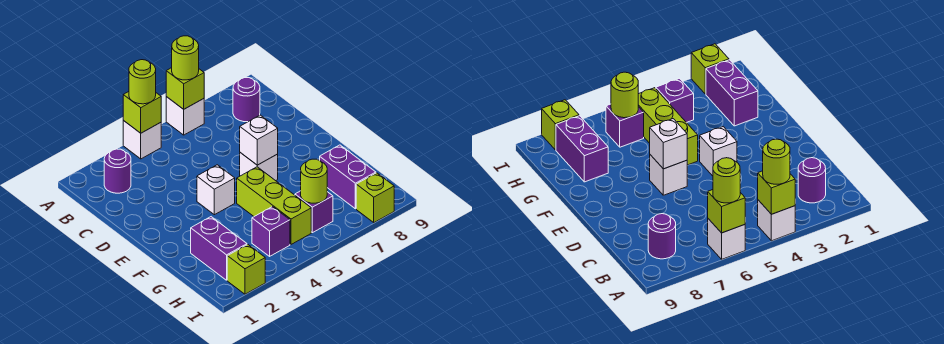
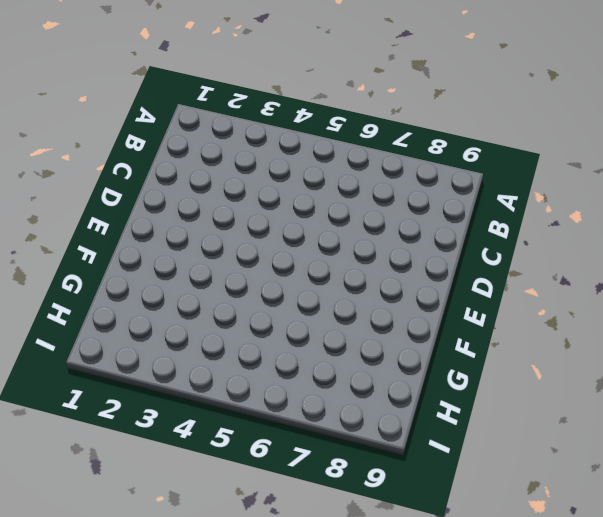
none -> white brick A4 level 1
none -> white brick A6 level 1
none -> purple round brick B2 level 1

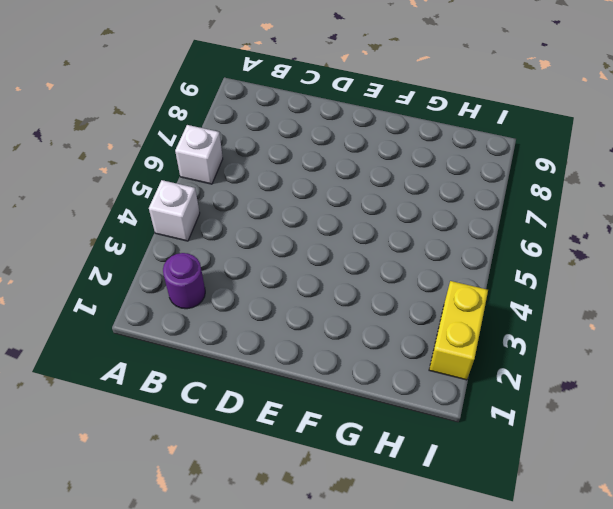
yellow brick I2:I3 level 1 -> lime brick I2 level 1
none -> purple round brick B8 level 1
none -> white brick E4 level 1
none -> white brick E6 level 1

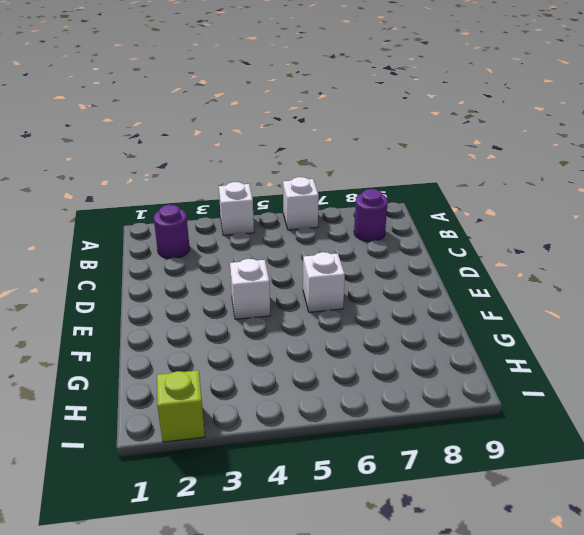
none -> lime brick F5:H5 level 1
none -> purple brick G2:H2 level 1
none -> purple brick G8:H8 level 1

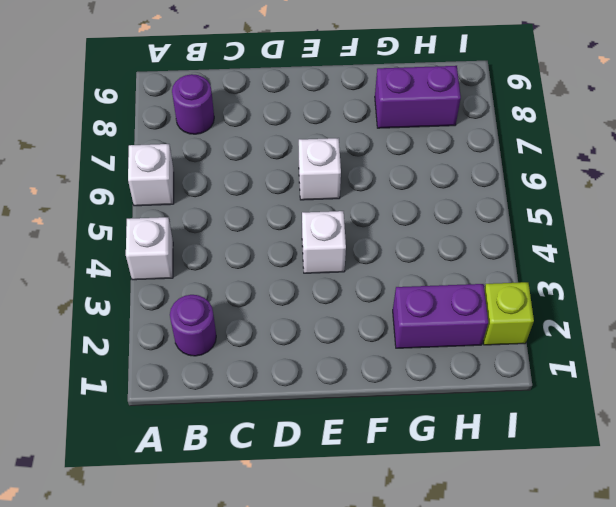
none -> lime brick F5:H5 level 1
none -> purple brick H4 level 1
none -> purple brick H6 level 1

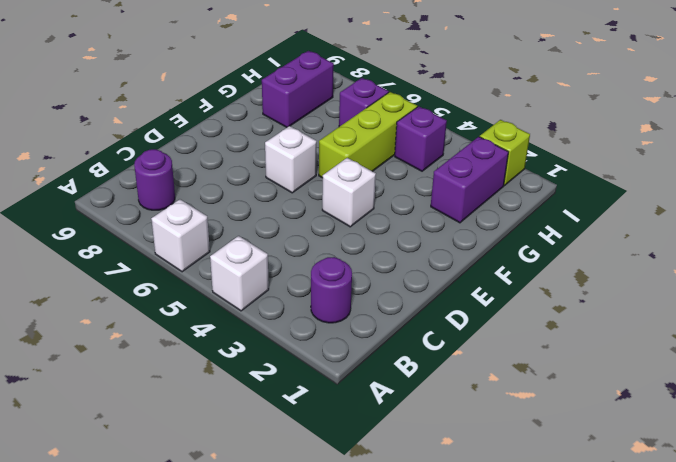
none -> lime brick I8 level 1
none -> lime brick A4 level 2
none -> lime brick A6 level 2

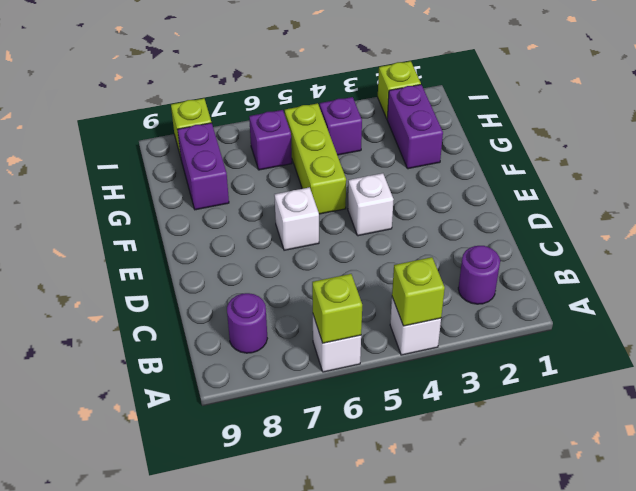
none -> white brick E6 level 2
none -> lime round brick H6 level 2
none -> lime round brick A4 level 3

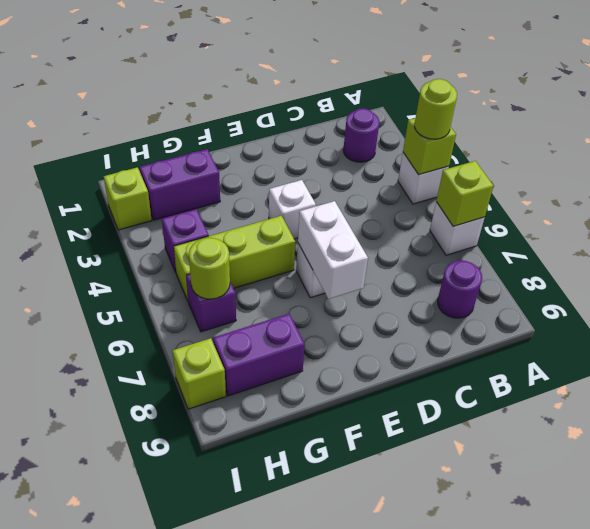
white brick E6:E7 level 2 -> white brick E6 level 2
none -> lime round brick A6 level 3

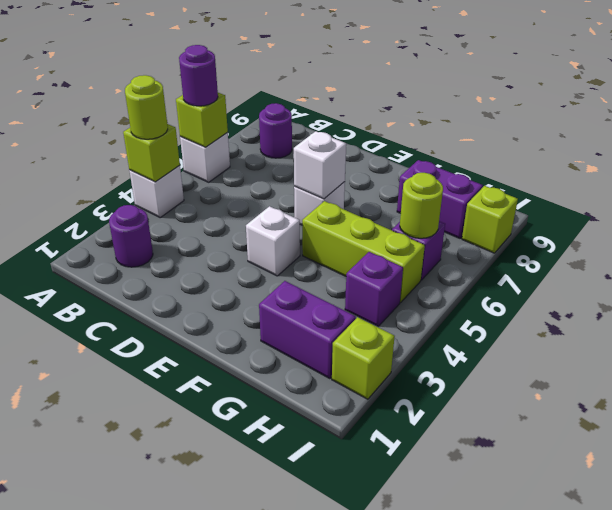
purple round brick A6 level 3 -> lime round brick A6 level 3

